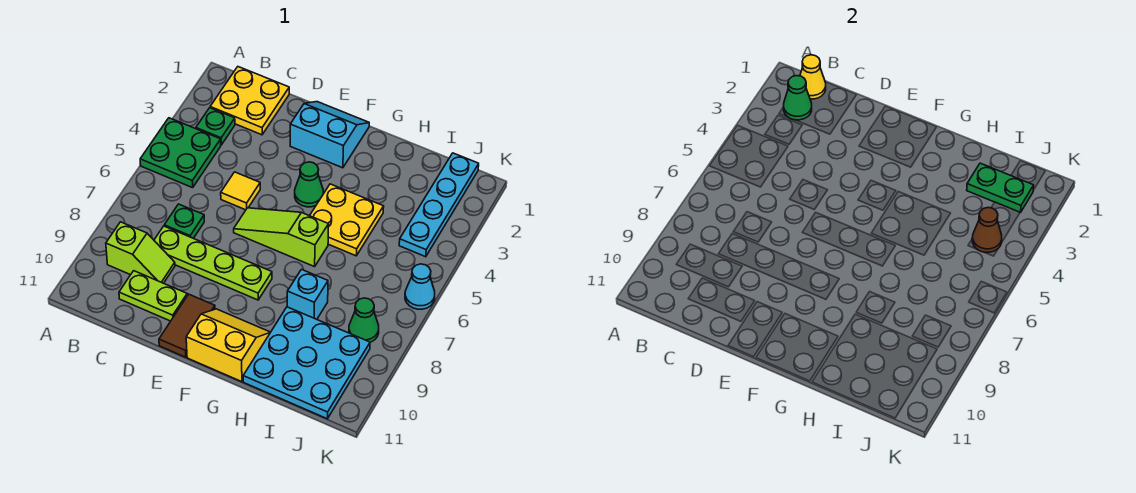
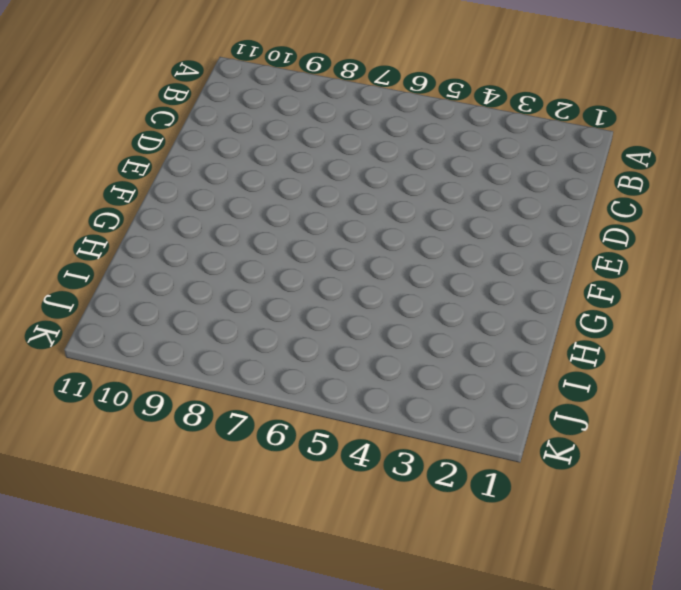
none -> green plate A4:B5 level 1
none -> yellow plate B1:C2 level 1
none -> green plate B3 level 1

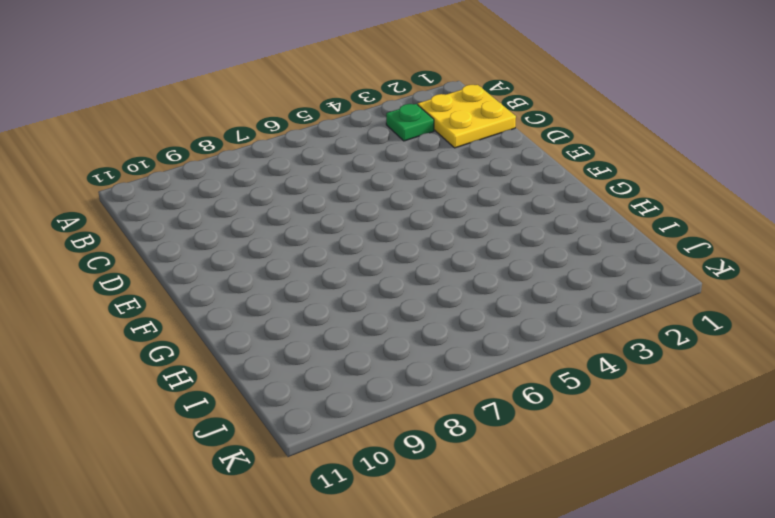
none -> green plate A4:B5 level 1
none -> lime slope B9:C9 level 1 top B
none -> green plate C7 level 1

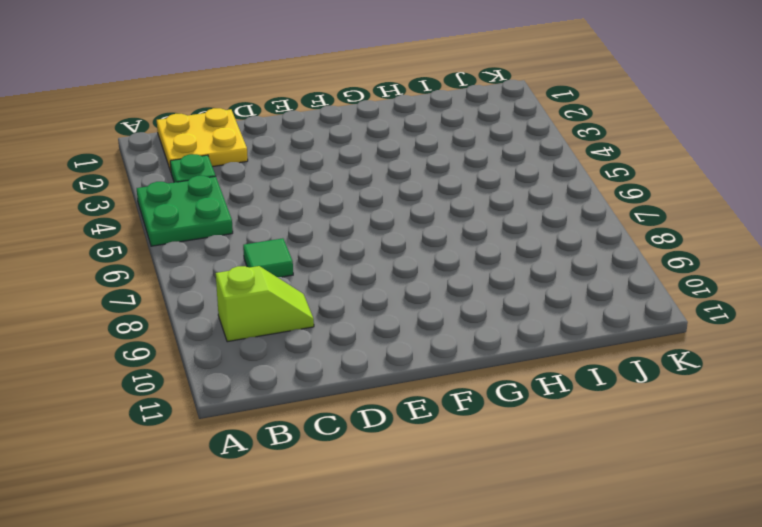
green tile C7 level 1 -> green plate C7 level 1
none -> lime plate C8:F8 level 1
none -> lime plate C10:D10 level 1
none -> yellow tile D5 level 1

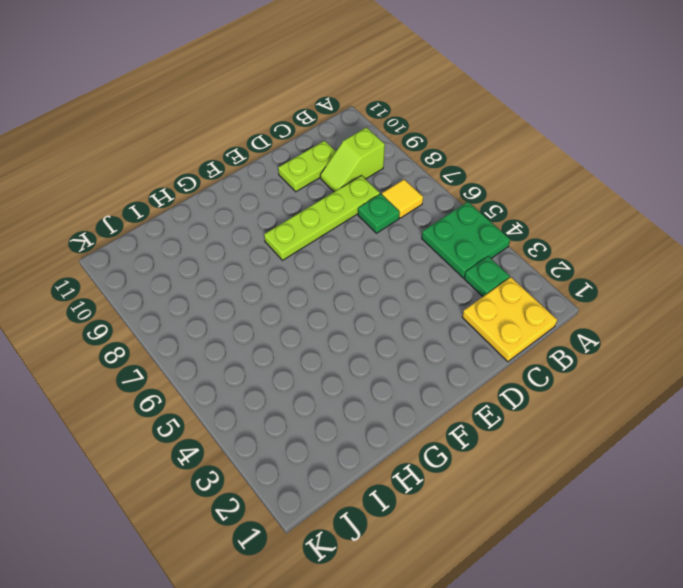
yellow tile B7 level 1 -> yellow tile D5 level 1
none -> cyan slope E1:F2 level 1 top 2
none -> lime slope E6:G6 level 1 top G
none -> brown tile E10:E11 level 1

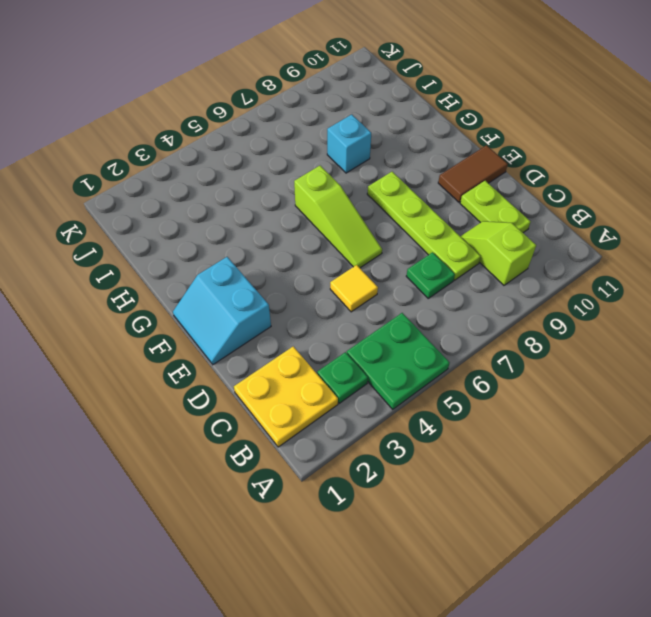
none -> green cone F4 level 1
none -> yellow slope F10:G11 level 1 top 11
none -> yellow plate G4:H5 level 1

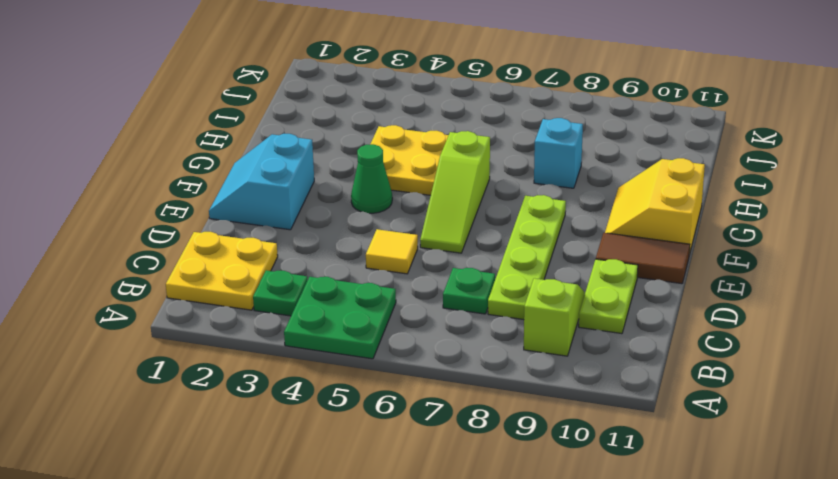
none -> cyan plate H9:J11 level 1
none -> cyan plate J1:J4 level 1
none -> green cone J8 level 1

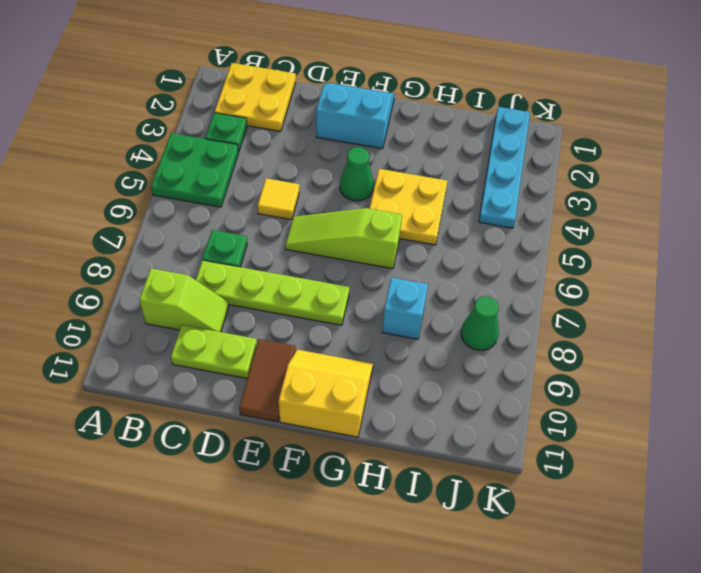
none -> cyan plate H9:J11 level 1
none -> cyan cone K6 level 1
none -> yellow cone B1 level 2

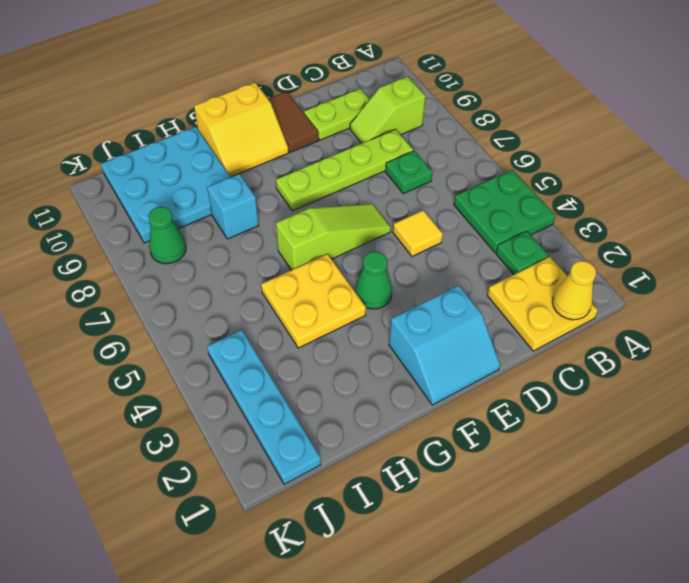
none -> cyan cone K6 level 1
none -> green cone B2 level 2
none -> green plate I2:J2 level 2

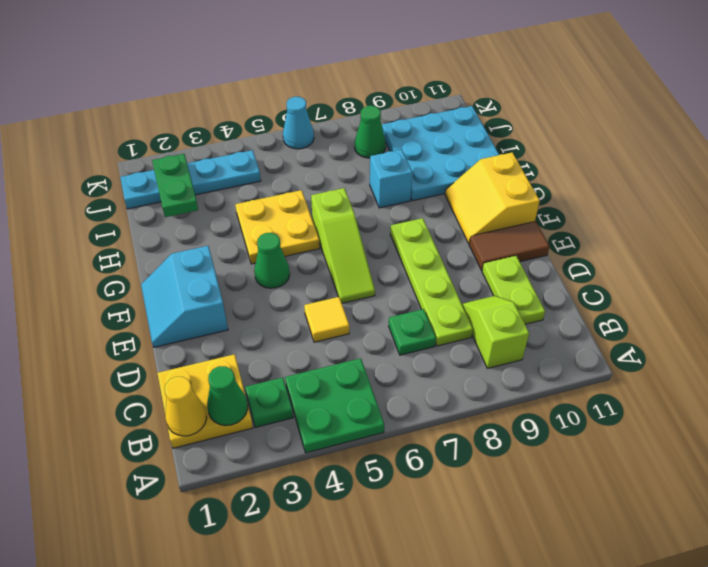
none -> brown cone J4 level 2

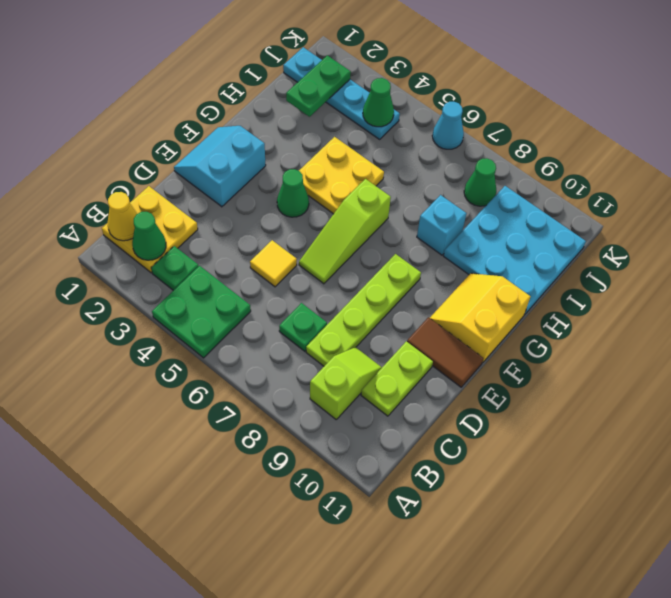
green cone J4 level 2 -> brown cone J4 level 2

